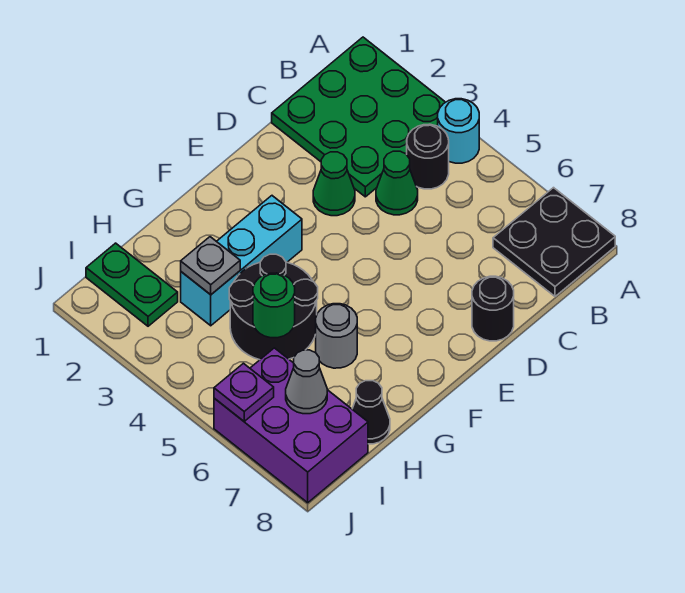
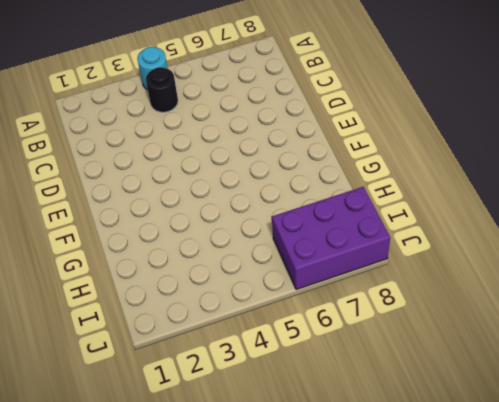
none -> green plate A1:C3 level 1
none -> black plate A7:B8 level 1
none -> green cone C4 level 1

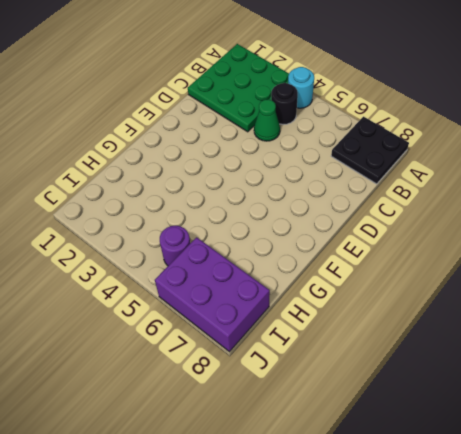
purple round brick I5 level 1 -> none
none -> green cone D3 level 1
none -> black round brick D8 level 1
none -> cyan brick F3:H3 level 1

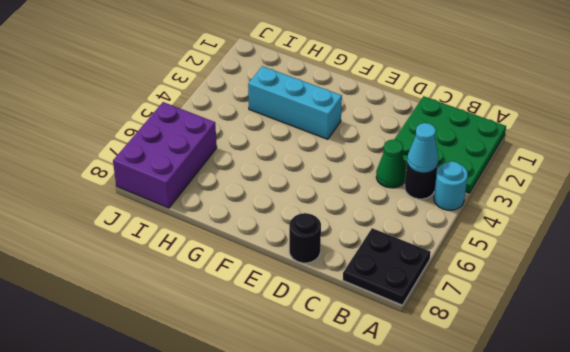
cyan cone B4 level 2 -> none
none -> green cone D3 level 1
none -> black round brick G4:H5 level 1
none -> grey round brick G6 level 1

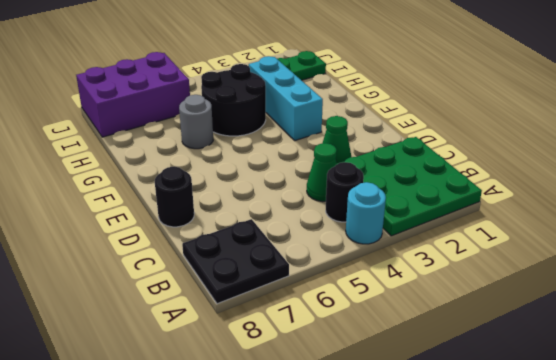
none -> black cone H8 level 1
none -> grey plate H3 level 2
none -> green round brick H5 level 2

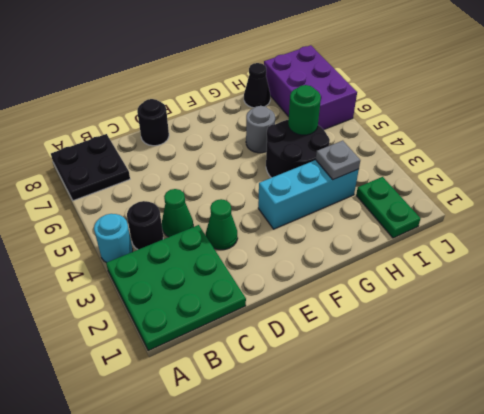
none -> grey cone I7 level 2
none -> purple plate J6 level 2

